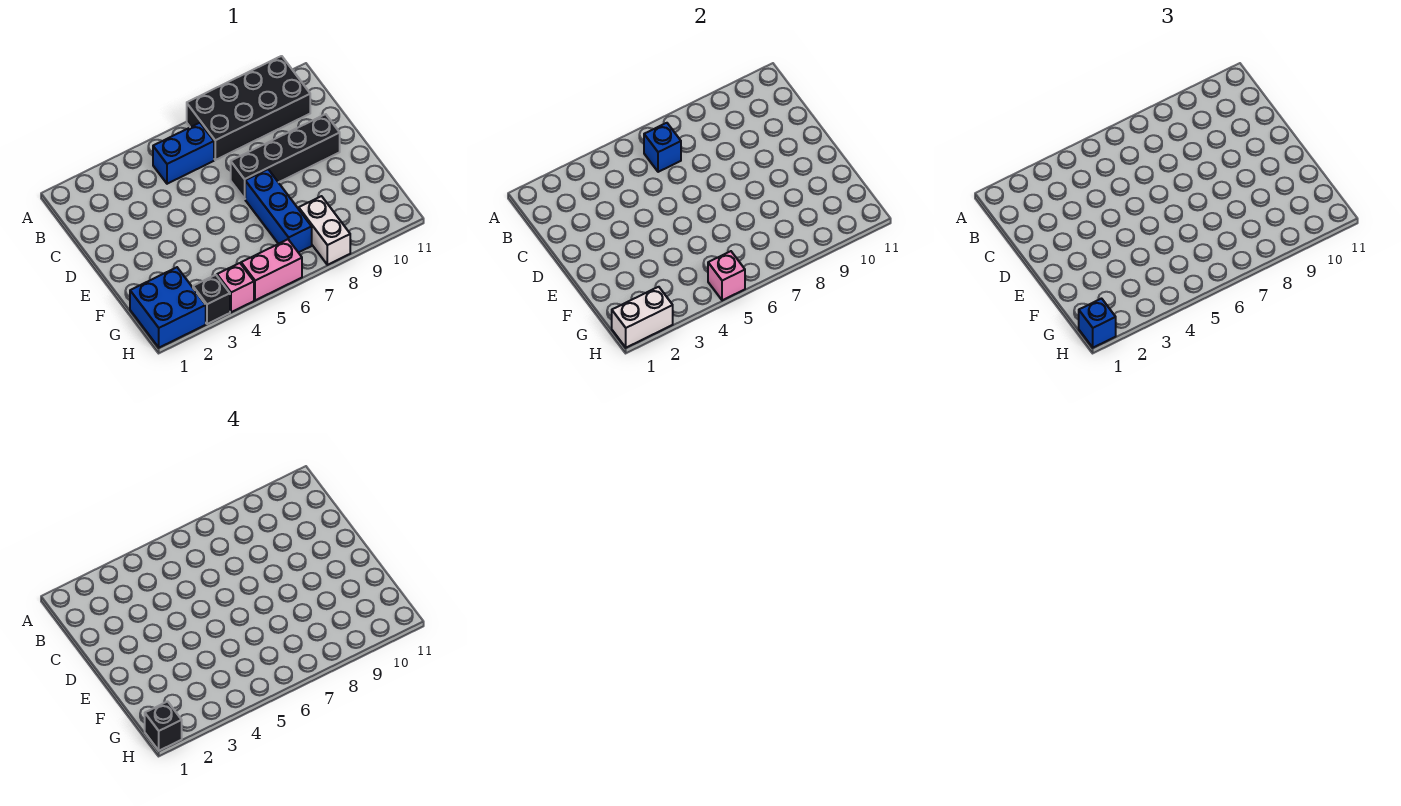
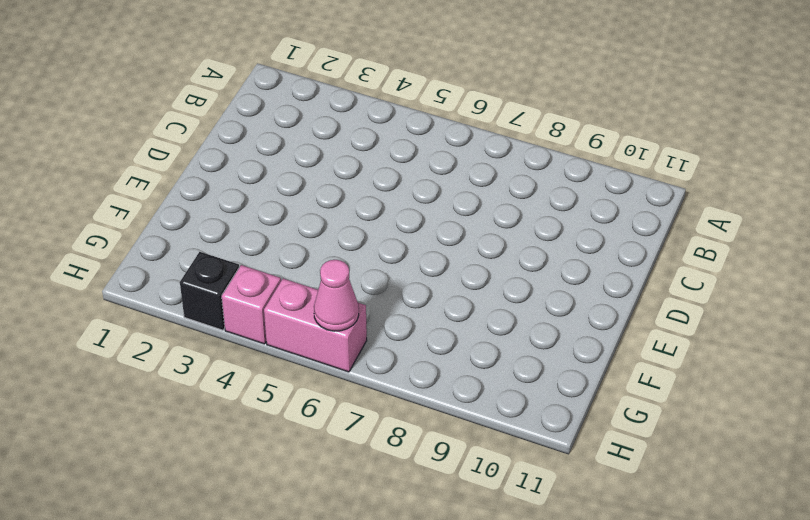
pink cone H6 level 2 -> none
none -> black brick A7:B10 level 1
none -> blue brick B5:B6 level 1
none -> black brick D7:D10 level 1

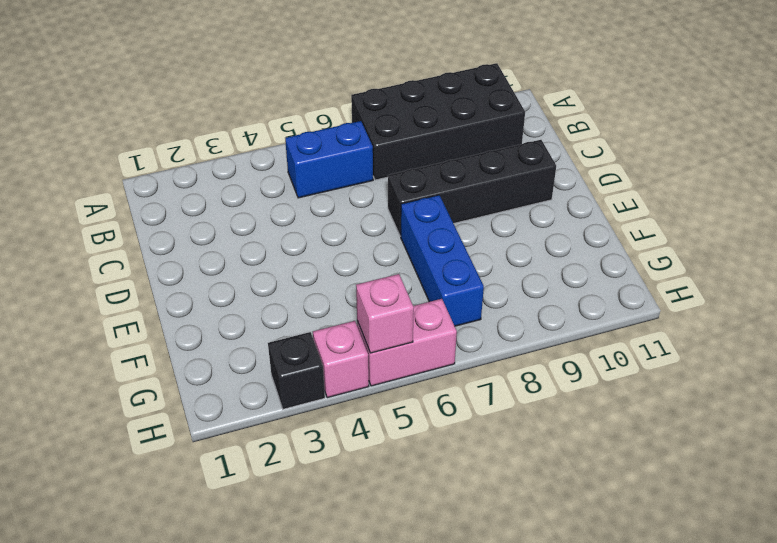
none -> blue brick G1:H2 level 1
none -> white brick G8:H8 level 1
none -> blue brick B6 level 2

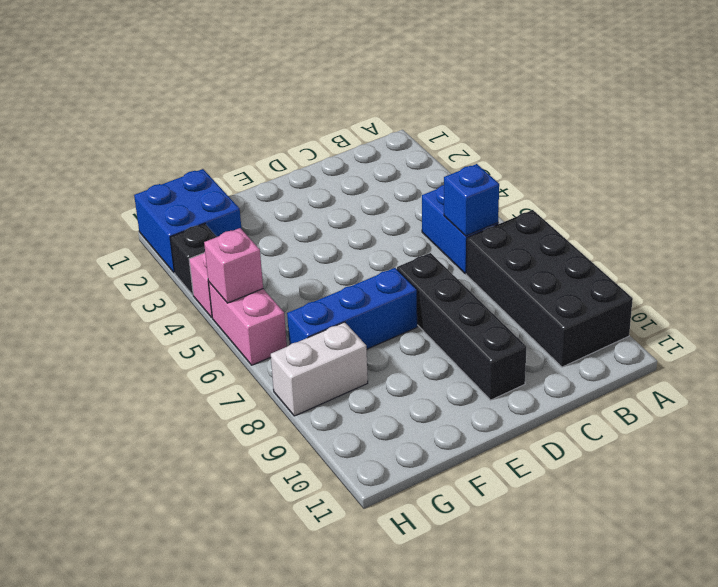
none -> white brick H1:H2 level 2
none -> blue brick H1 level 3
none -> black brick H1 level 4

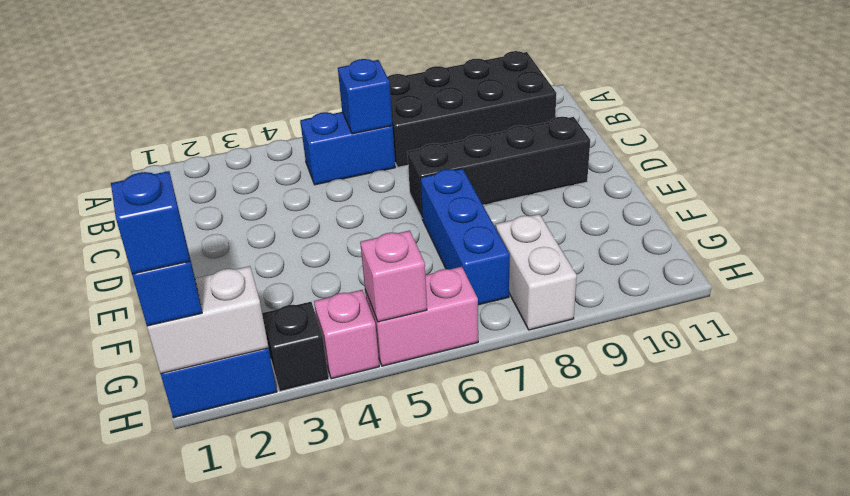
blue brick H1 level 4 -> black brick H1 level 4

